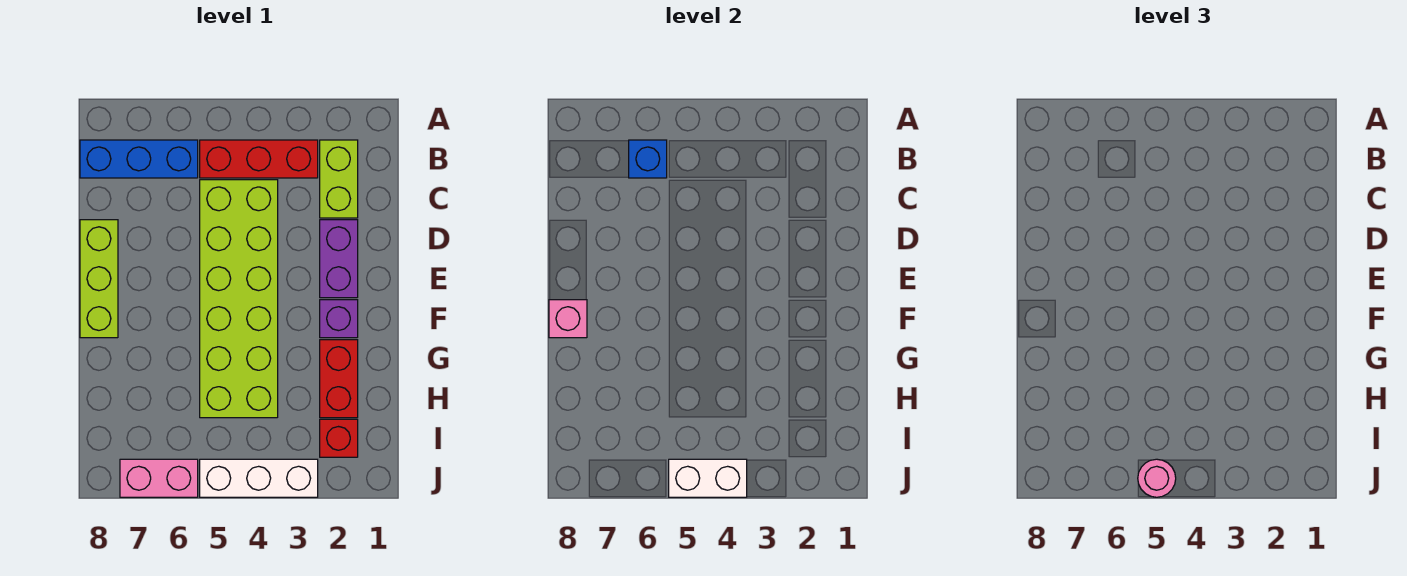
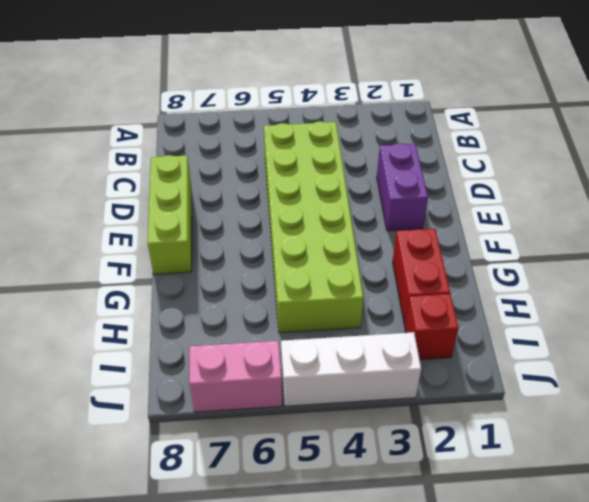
none -> lime brick B2:C2 level 1
none -> red brick B3:B5 level 1
none -> blue brick B6:B8 level 1

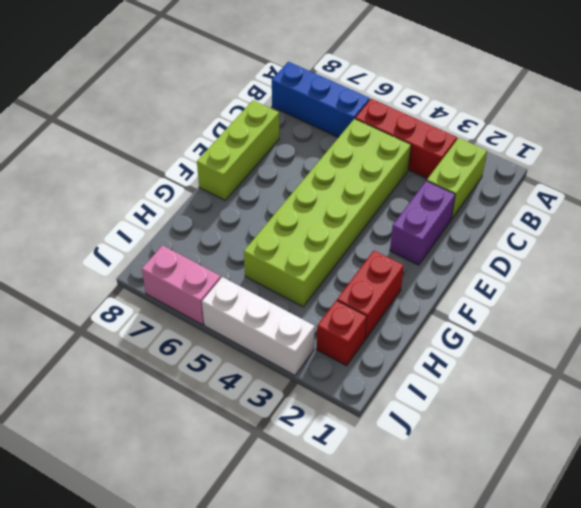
none -> purple brick F2 level 1
none -> blue brick B6 level 2
none -> pink brick F8 level 2

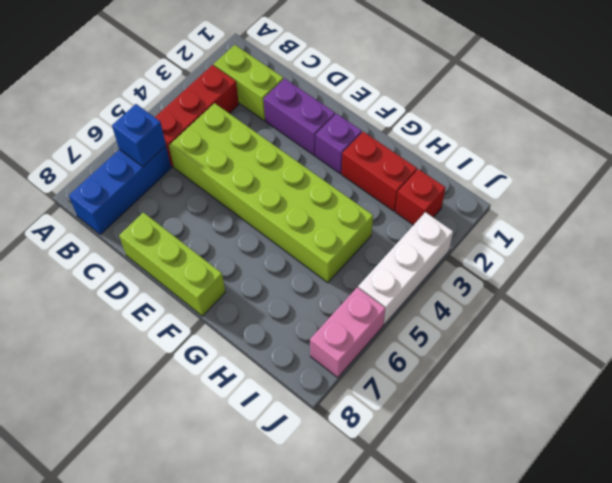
none -> pink brick F8 level 2
none -> white brick J4:J5 level 2
none -> pink round brick J5 level 3

